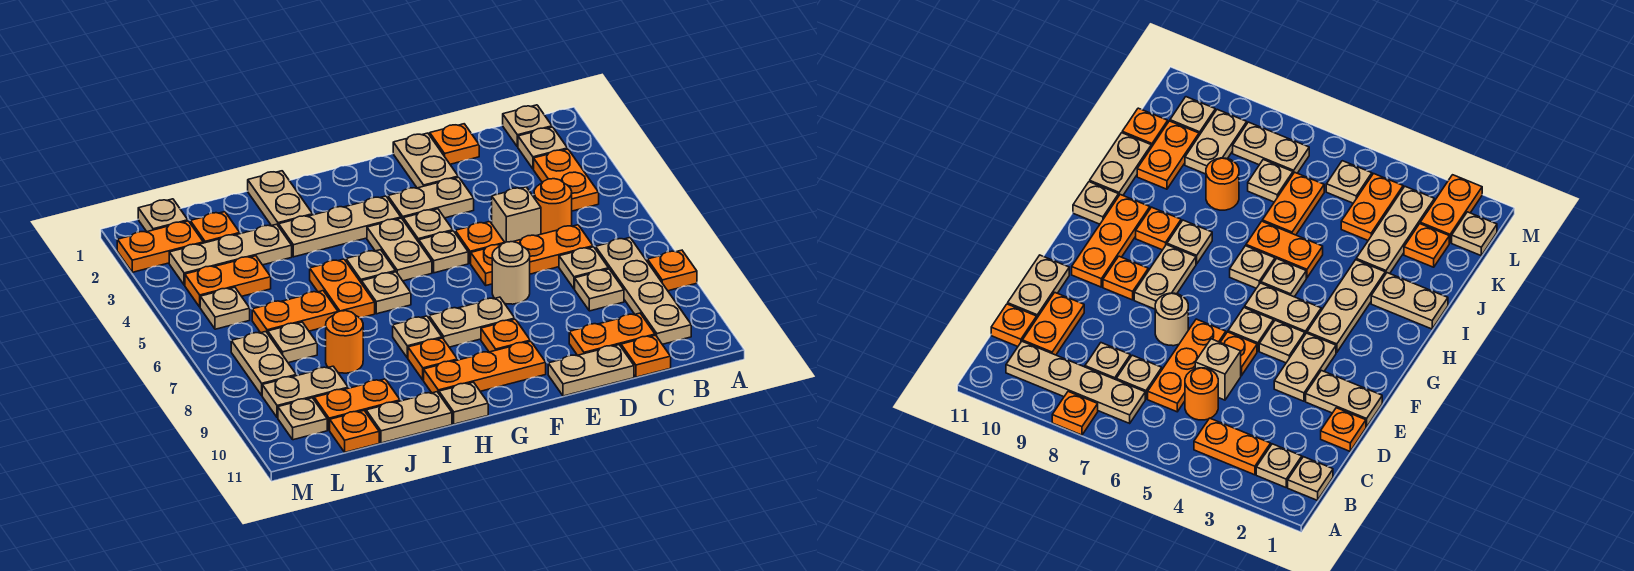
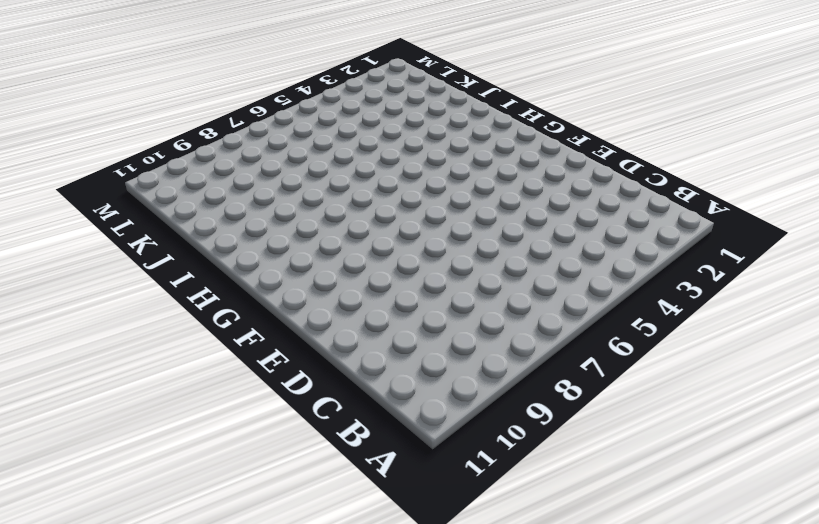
none -> orange plate A8 level 1
none -> tan plate B1 level 1
none -> tan plate B2 level 1
none -> orange plate B3:B4 level 1

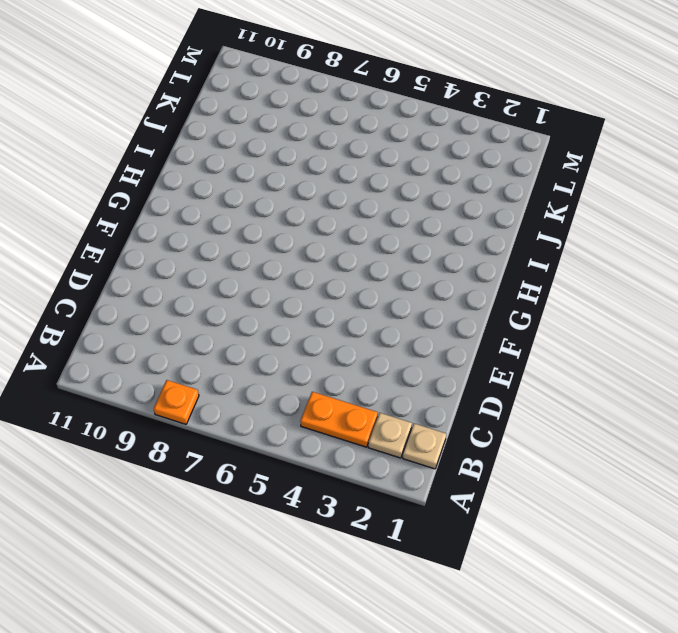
none -> tan plate B7:B10 level 1
none -> orange round brick C5 level 1
none -> orange plate C6:E6 level 1
none -> tan plate C7 level 1

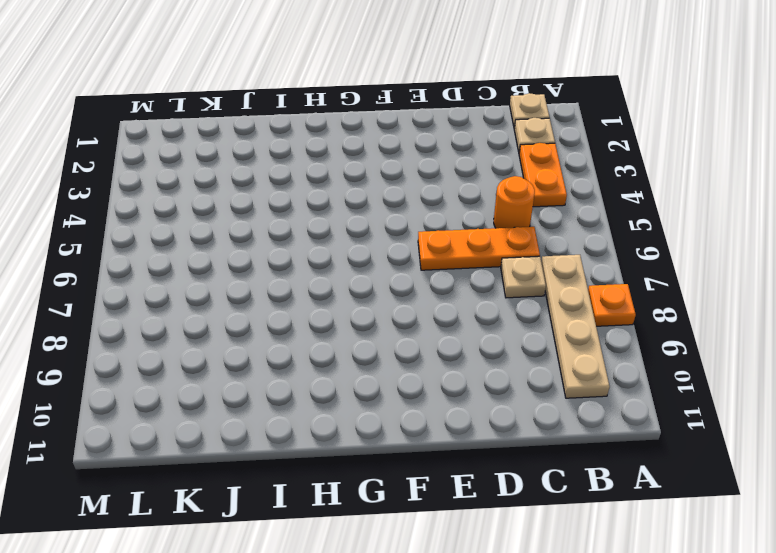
none -> tan plate C8 level 1
none -> orange plate C10:D10 level 1
none -> orange plate C11 level 1
none -> orange plate D1 level 1

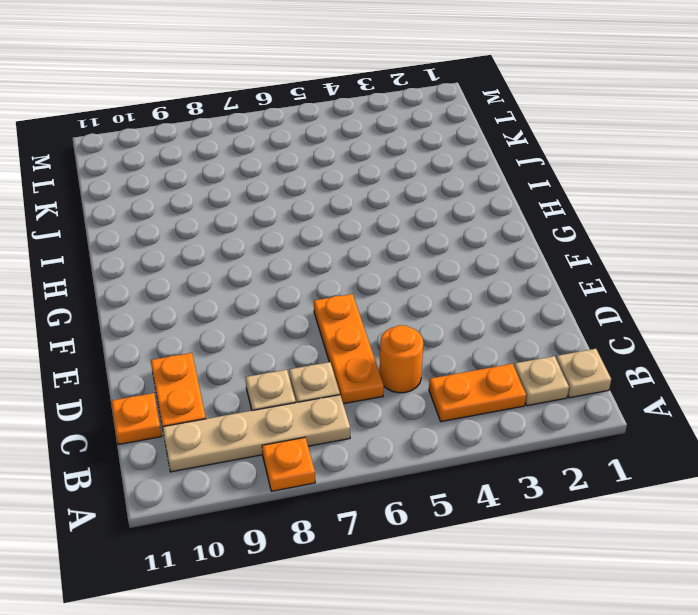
none -> orange plate D1 level 1
none -> tan brick D5 level 1
none -> tan plate D11:E11 level 1
none -> tan plate E1:E2 level 1

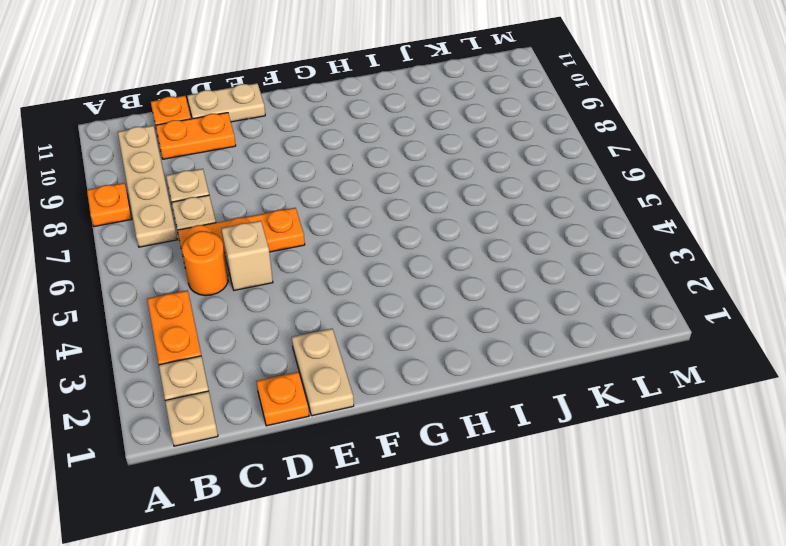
none -> tan plate E3:F3 level 1
none -> orange plate E5 level 1
none -> tan round brick E7 level 1
none -> tan plate F4 level 1

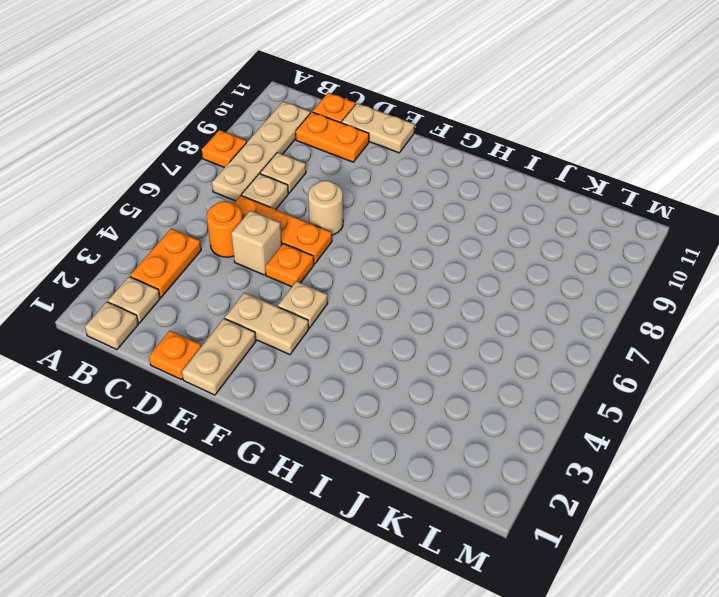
none -> tan plate F5 level 1
none -> tan plate F8:G8 level 1
none -> orange plate F9 level 1
none -> orange plate F10:H10 level 1

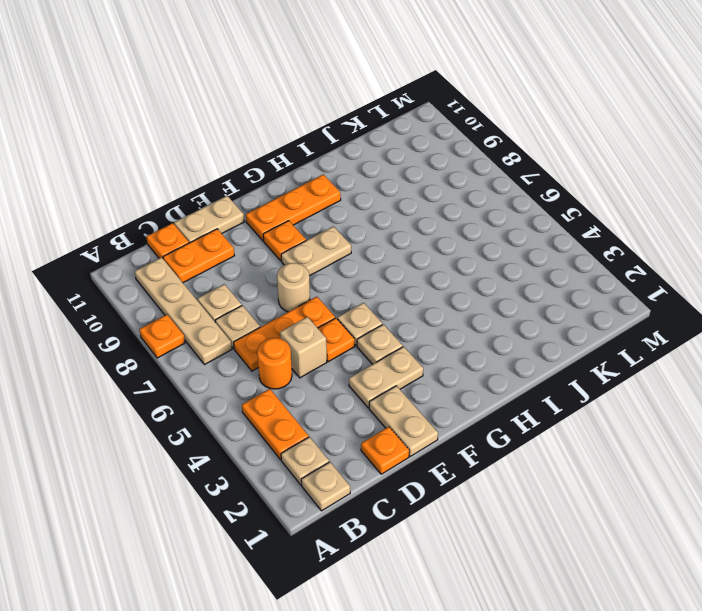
none -> tan plate G3:I3 level 1
none -> tan plate G4:G5 level 1
none -> tan plate H5 level 1
none -> tan plate H6 level 1

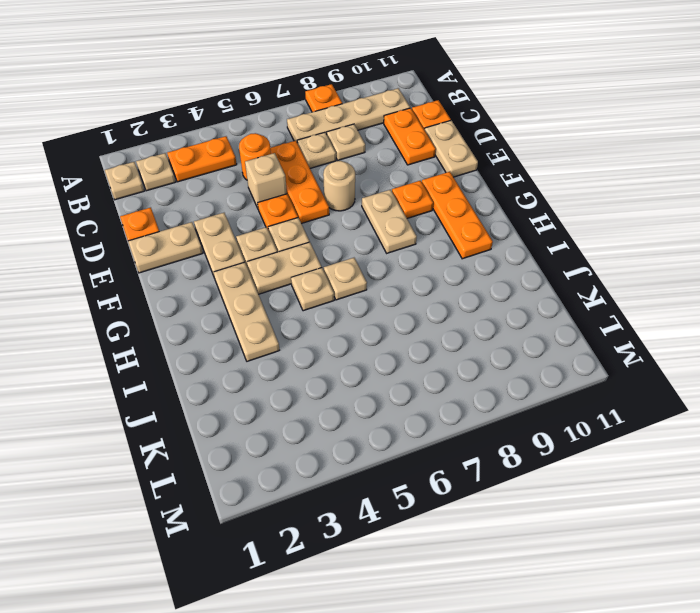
none -> tan plate H8 level 1
none -> orange plate H9 level 1
none -> tan plate H11 level 1
none -> tan plate I1:I2 level 1

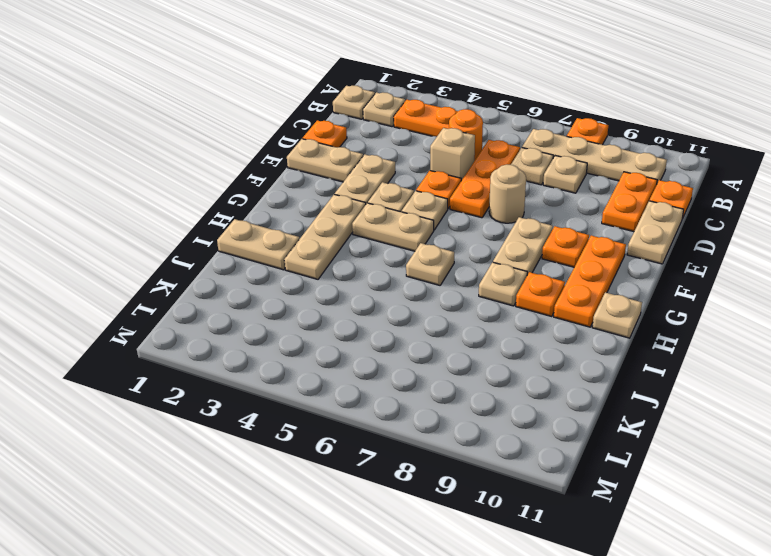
none -> tan plate H5 level 1
none -> orange plate I5:I6 level 1
none -> tan plate I11:J11 level 1
none -> tan plate J3:L3 level 1

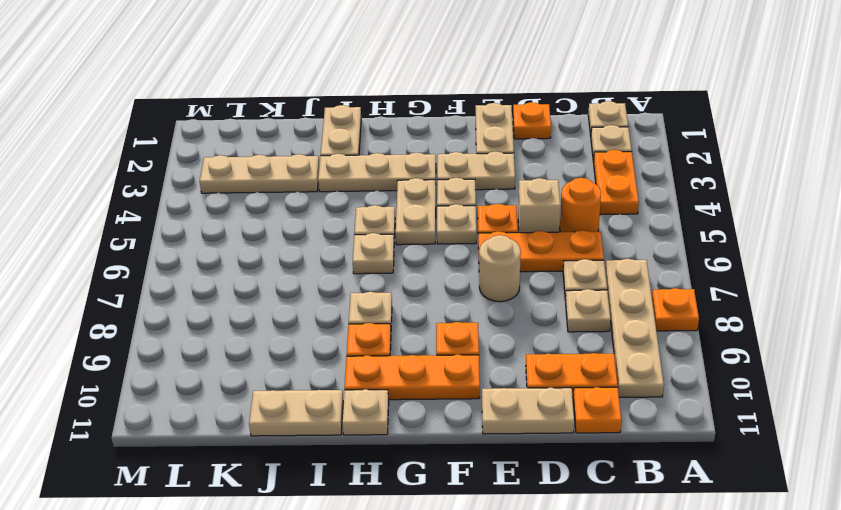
none -> tan plate F8:G8 level 1
none -> orange plate I5:I6 level 1
none -> orange plate J6:K6 level 1
none -> orange round brick J8 level 1

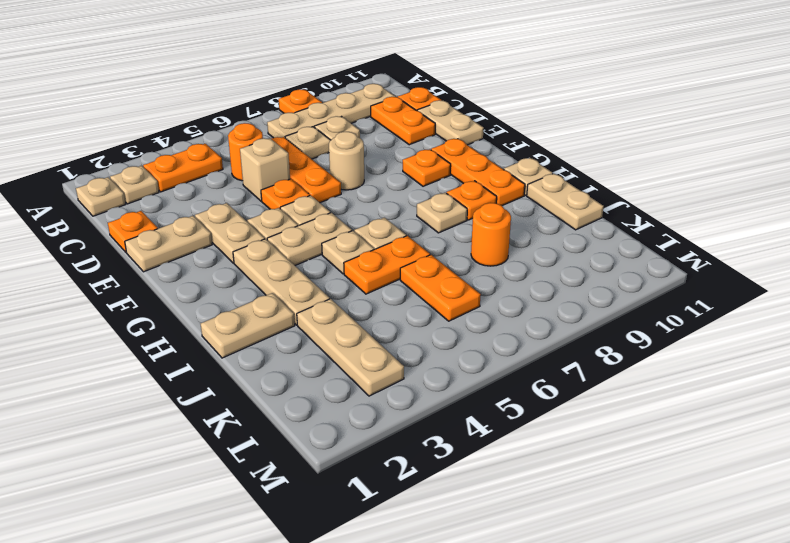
none -> tan plate F8:G8 level 1
none -> orange plate J10:K10 level 1
none -> orange plate K2 level 1
none -> orange plate K4:L4 level 1

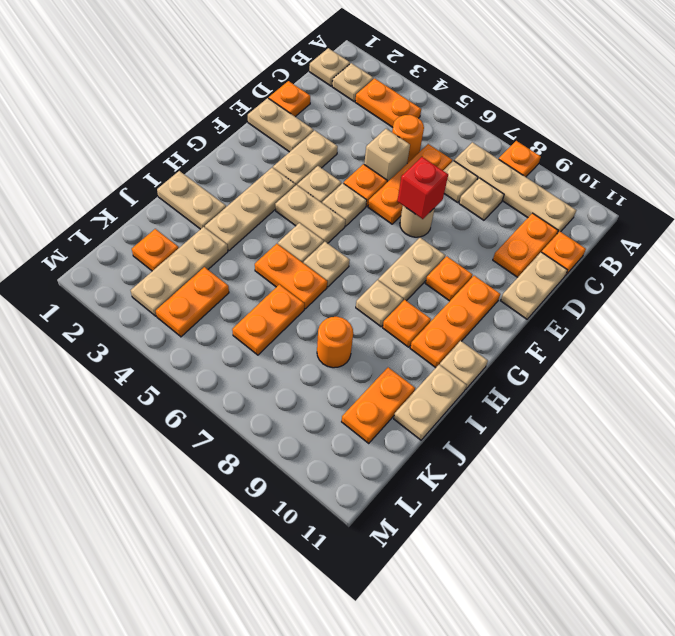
red brick E7 level 2 -> none
none -> tan plate K7 level 1
none -> tan plate K9:L9 level 1
none -> orange plate K11 level 1
none -> tan plate L1 level 1

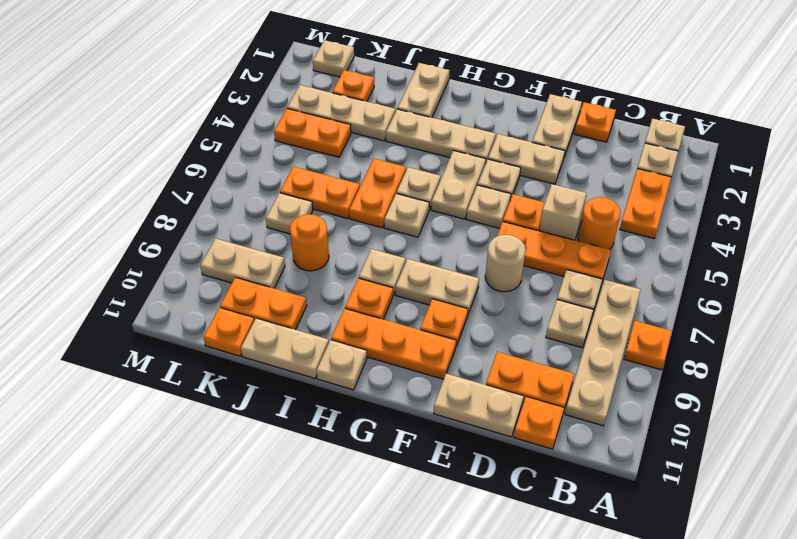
none -> orange plate L2:M2 level 1
none -> tan plate L5 level 1
none -> tan plate L7:L8 level 1
none -> tan plate L10 level 1

